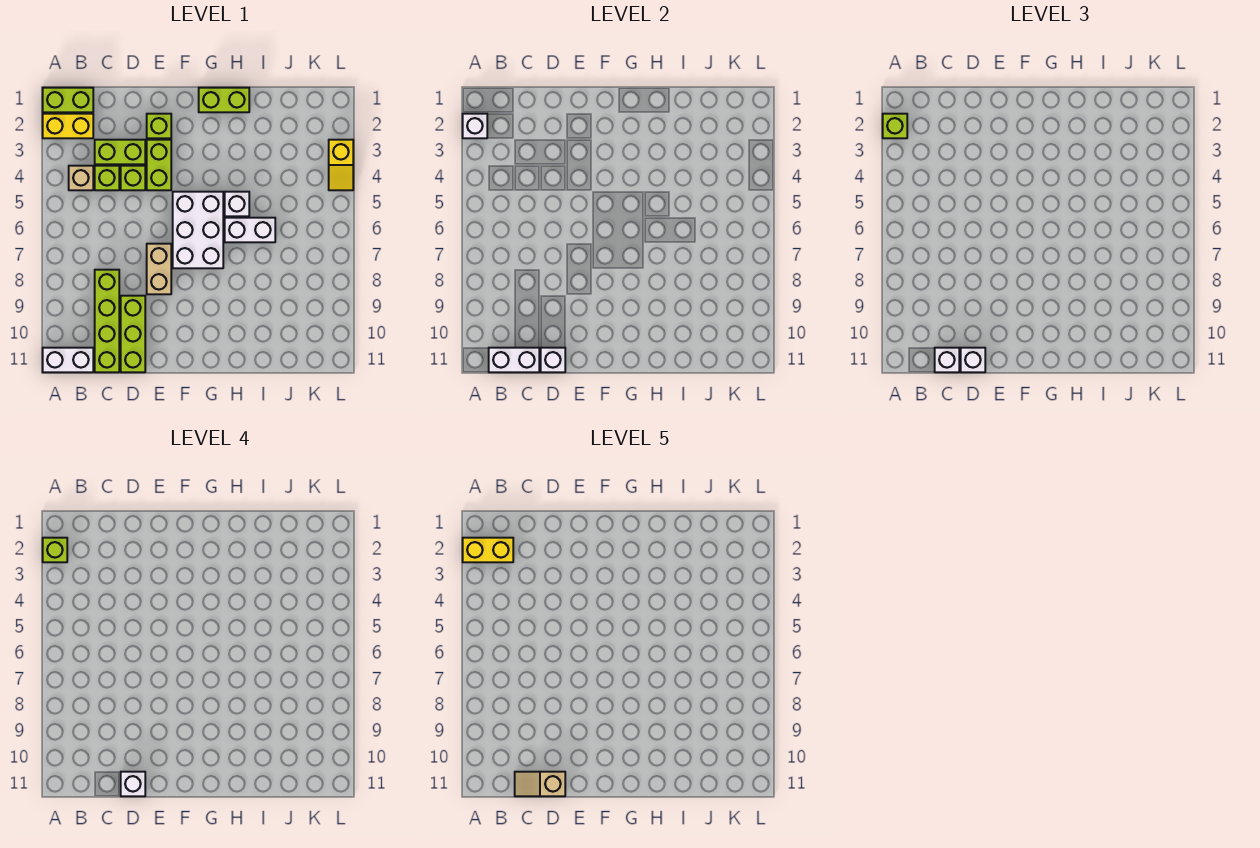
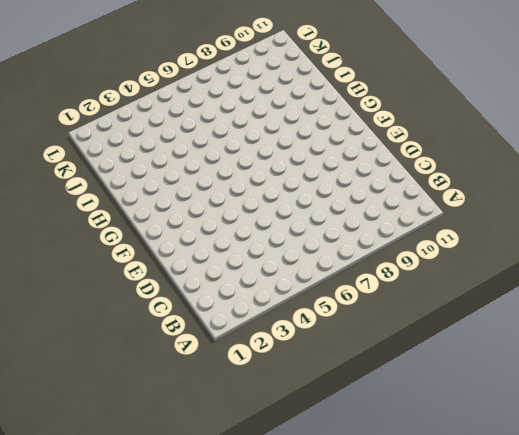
none -> lime brick A1:B1 level 1
none -> yellow brick A2:B2 level 1
none -> white brick A11:B11 level 1

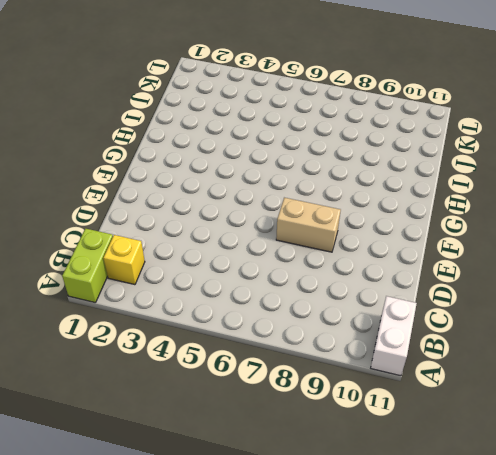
yellow brick B2 level 1 -> yellow brick A2:B2 level 1
none -> tan brick B4 level 1
none -> lime brick C3:D3 level 1
none -> lime brick C4 level 1

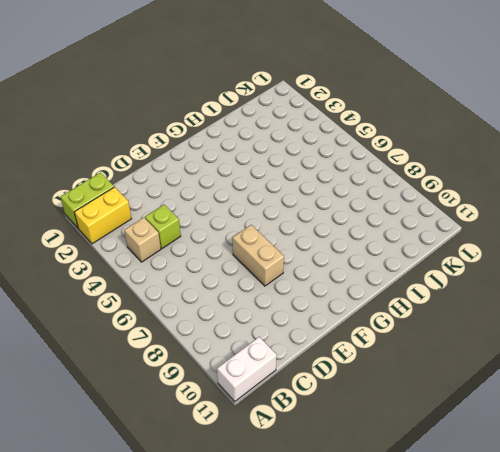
none -> lime brick C3:D3 level 1
none -> lime brick C8:C11 level 1
none -> lime brick D4 level 1

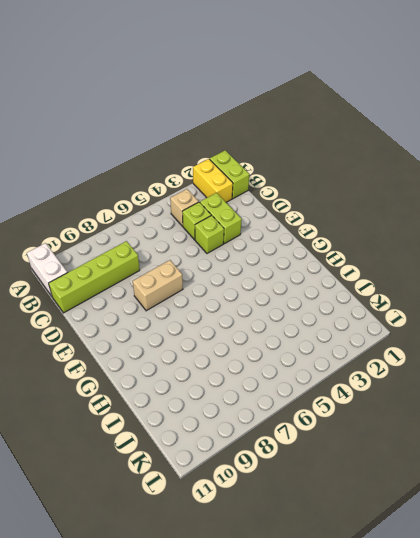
none -> lime brick D9:D11 level 1
none -> lime brick E2 level 1
none -> lime brick E3:E4 level 1

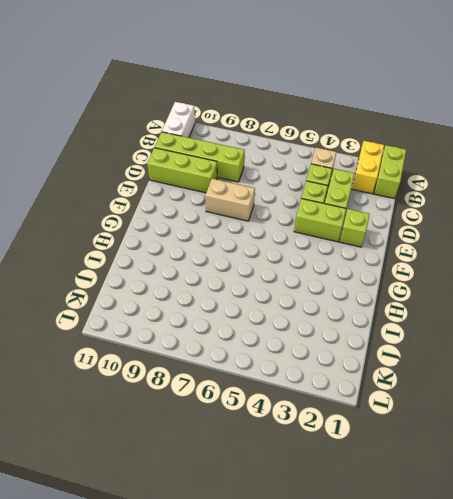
none -> white brick F5:G7 level 1
none -> lime brick G1:H1 level 1
none -> white brick H5 level 1

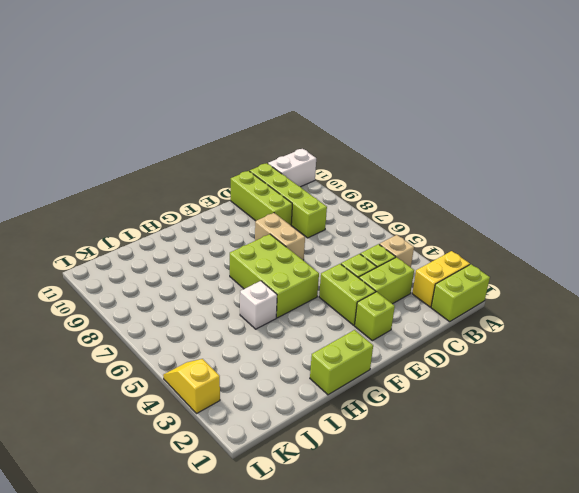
lime brick F5:G7 level 1 -> white brick F5:G7 level 1
none -> white brick H6:I6 level 1
none -> white brick A2 level 2
none -> white brick B11:C11 level 2

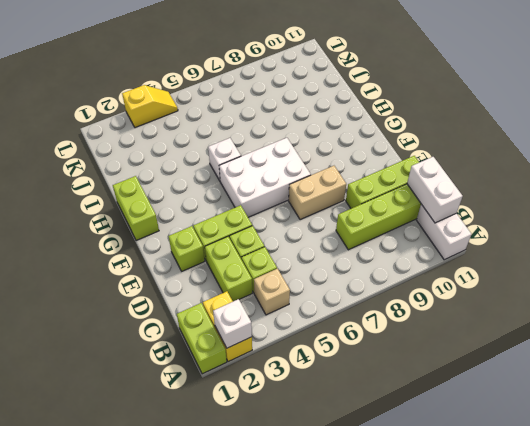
none -> white brick H6:I6 level 1
none -> white brick D11 level 2
none -> lime brick A2 level 3

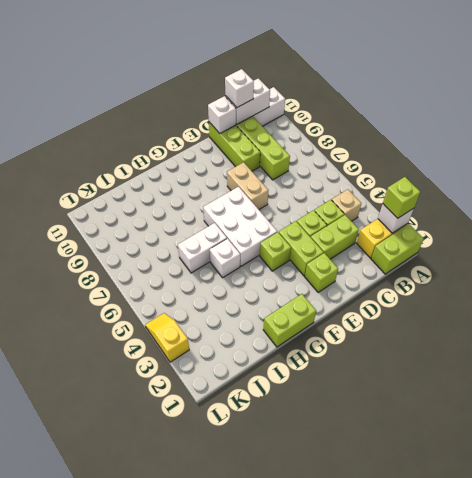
lime brick F4 level 1 -> lime brick A2 level 4
none -> white brick D11 level 3
none -> white brick D11 level 4
none -> yellow brick A2:B2 level 5

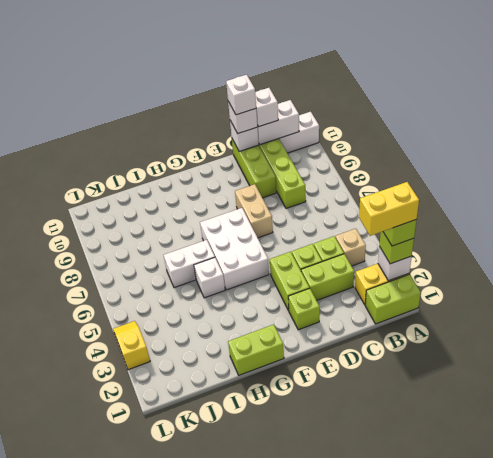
none -> tan slope C11:D11 level 5 top D

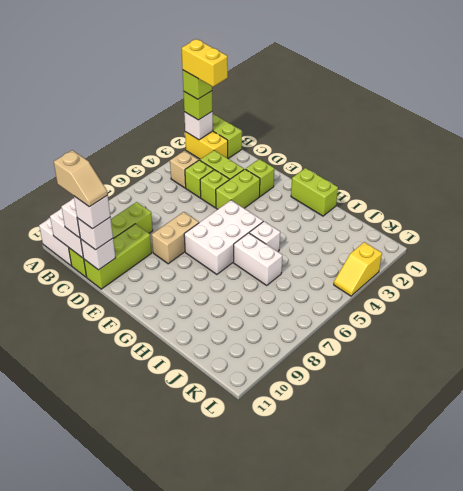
tan slope C11:D11 level 5 top C -> tan slope C11:D11 level 5 top D

